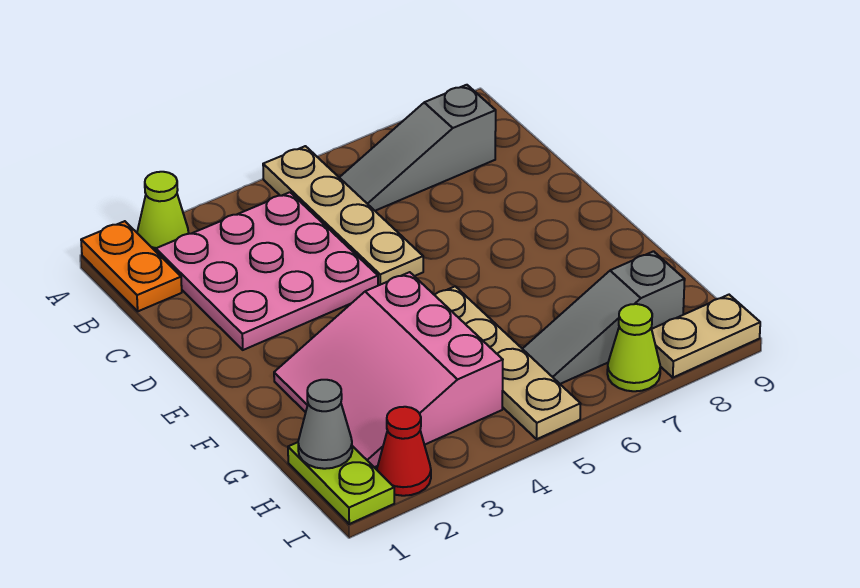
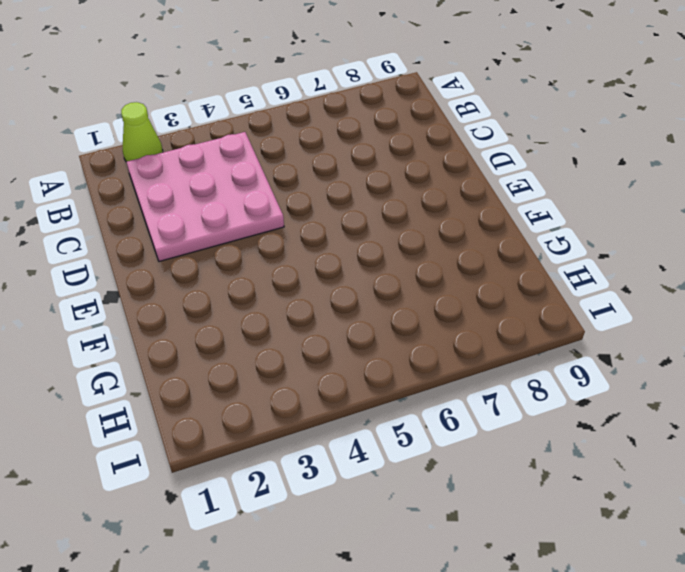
none -> orange plate A1:B1 level 1
none -> tan plate A5:D5 level 1
none -> grey slope B6:B8 level 1 top 8

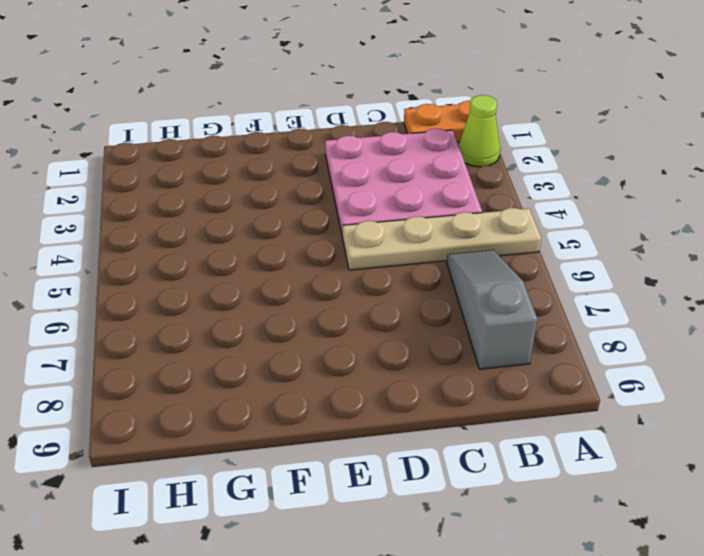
none -> pink slope F2:H4 level 1 top 4
none -> tan plate F5:I5 level 1
none -> lime plate H1:I1 level 1

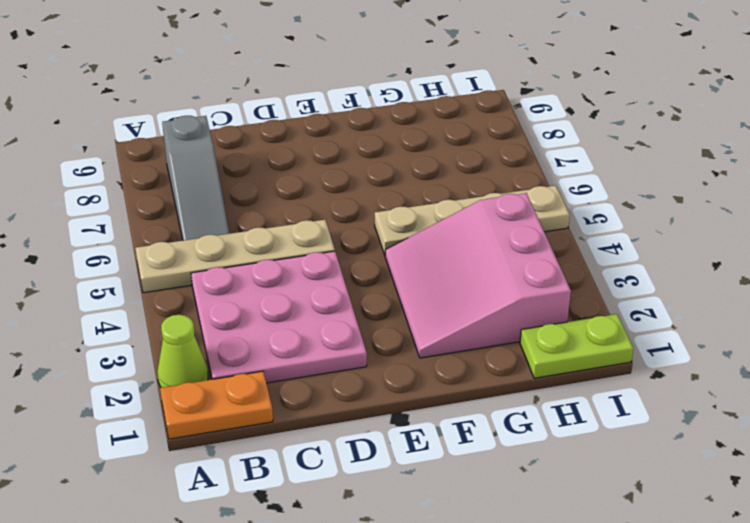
pink slope F2:H4 level 1 top H -> pink slope F2:H4 level 1 top 4
none -> grey slope H6:H8 level 1 top 8
none -> red cone I2 level 1
none -> lime cone I7 level 1

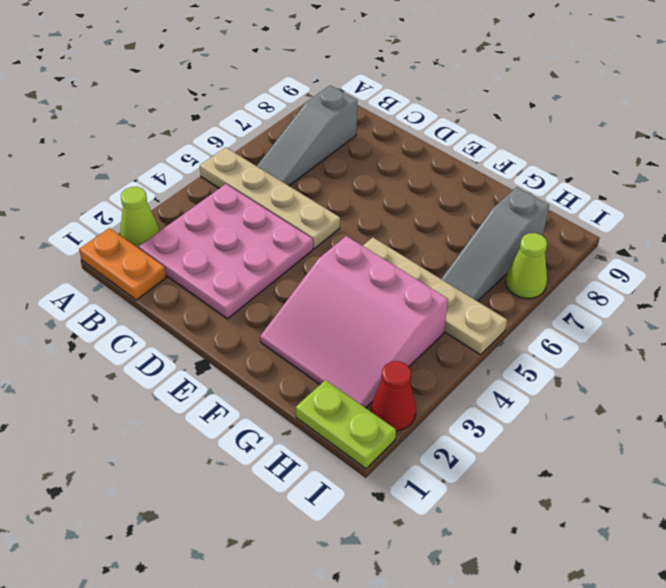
none -> tan plate I8:I9 level 1
none -> grey cone H1 level 2

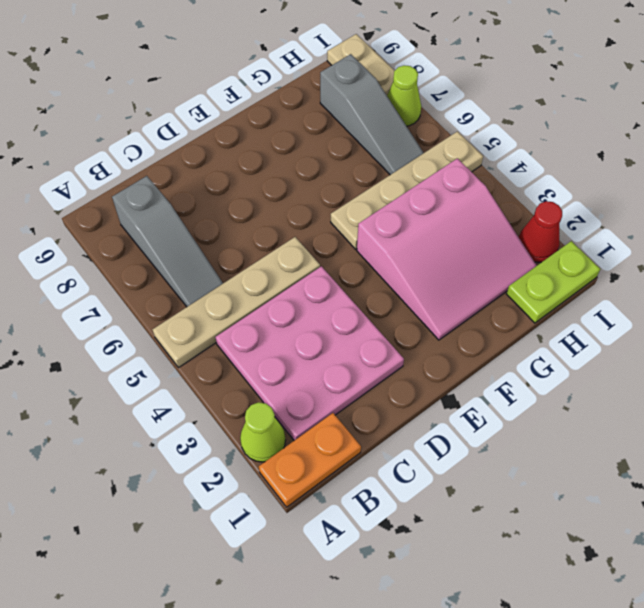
none -> grey cone H1 level 2

